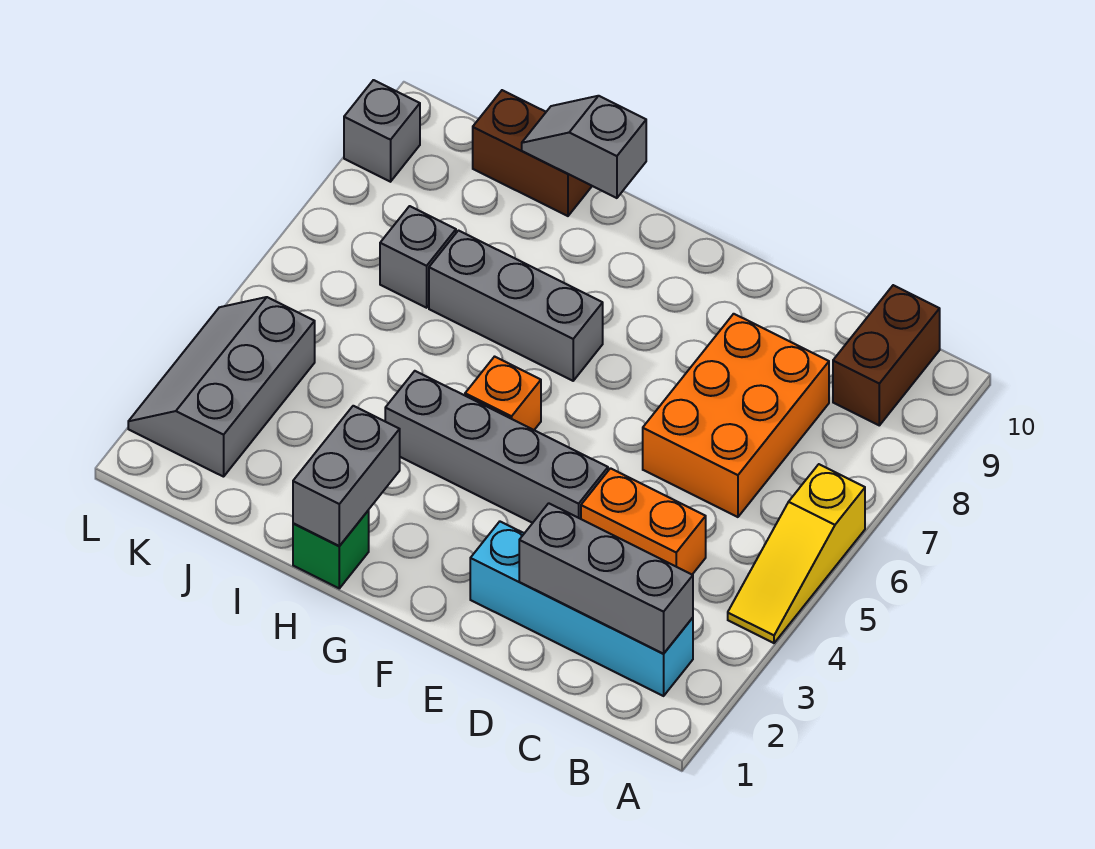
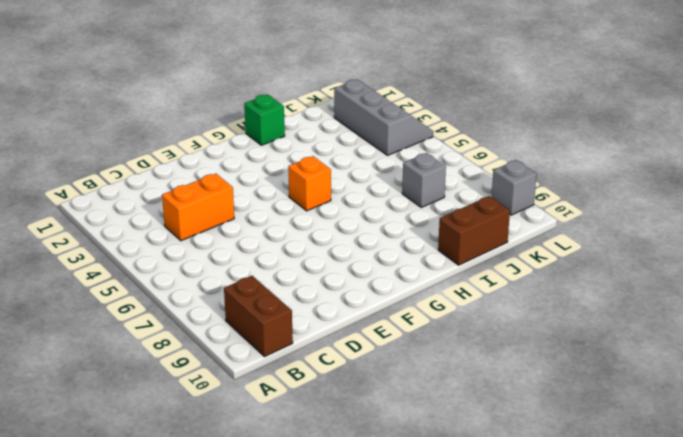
none -> yellow slope A4:A6 level 1 top 6
none -> cyan brick B2:E2 level 1
none -> orange brick C6:D8 level 1

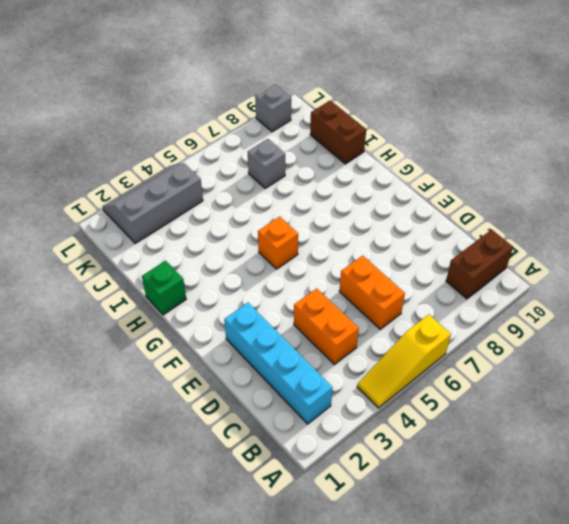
orange brick C6:D6 level 1 -> orange brick C6:D8 level 1
none -> grey brick E4:H4 level 1
none -> grey brick G7:I7 level 1
none -> grey brick B2:D2 level 2

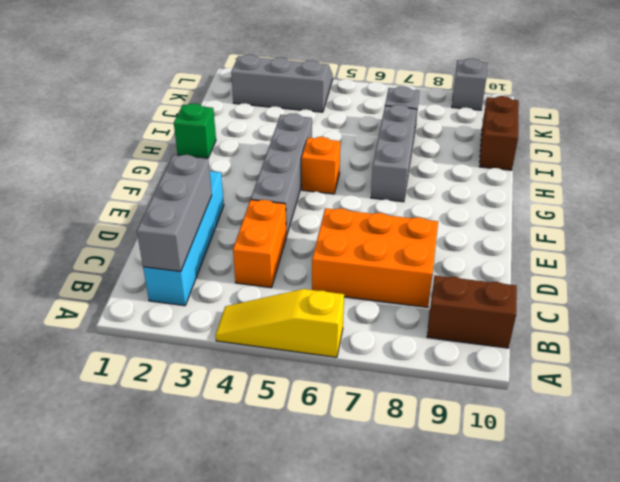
none -> grey brick H1:H2 level 2
none -> grey slope H10:I10 level 2 top H

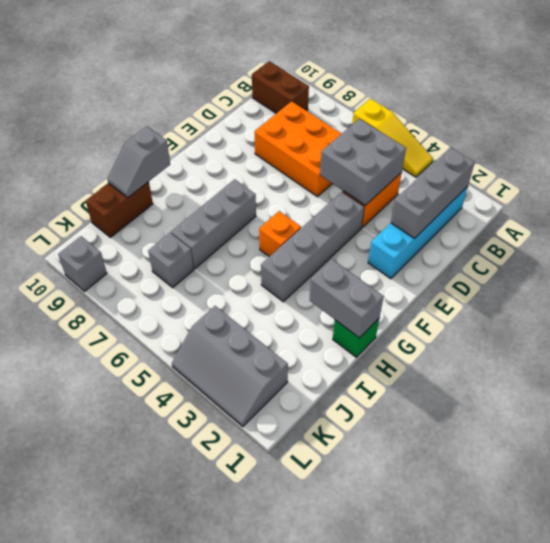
grey brick C4:D5 level 2 -> none

